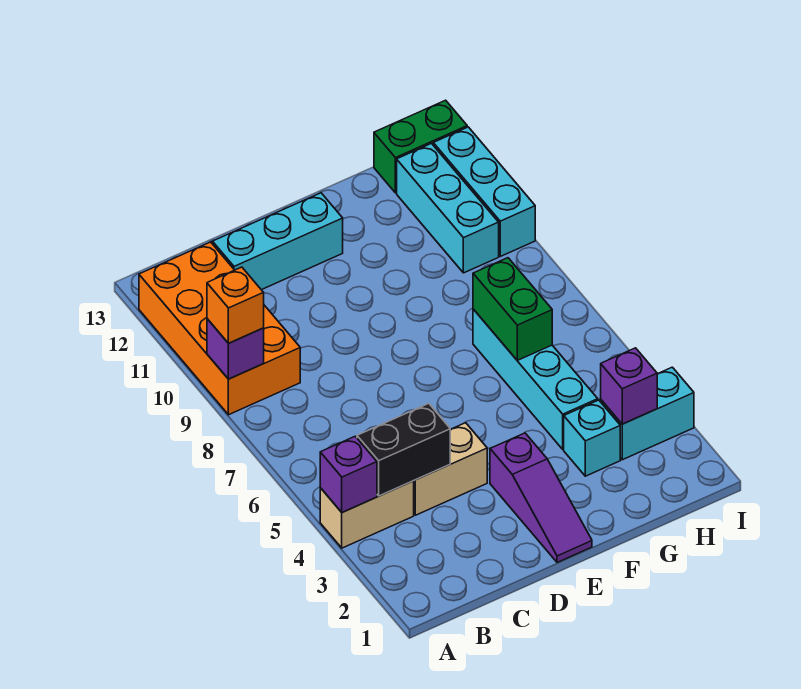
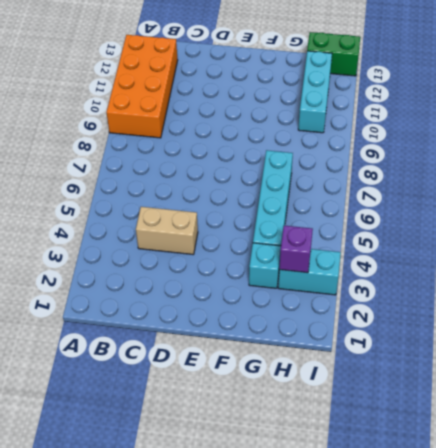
none -> tan brick A4:B4 level 1
none -> cyan brick C12:E12 level 1
none -> purple slope E1:E3 level 1 top 3

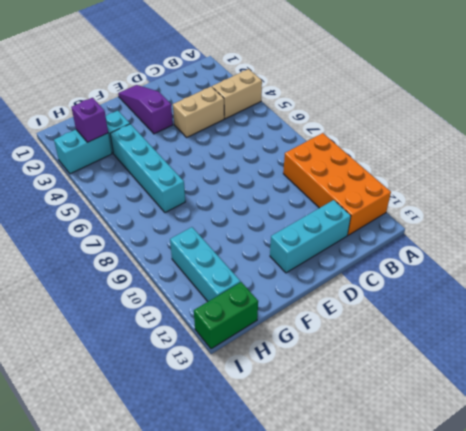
none -> cyan brick I10:I12 level 1
none -> purple brick A4 level 2
none -> purple brick A9 level 2

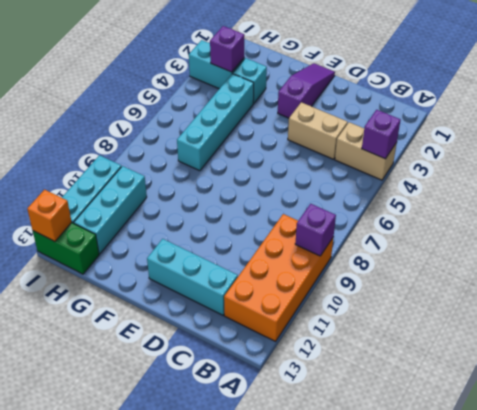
orange brick I13 level 2 -> orange brick A9 level 3
none -> black brick B4:C4 level 2
none -> green brick G6:G7 level 2

